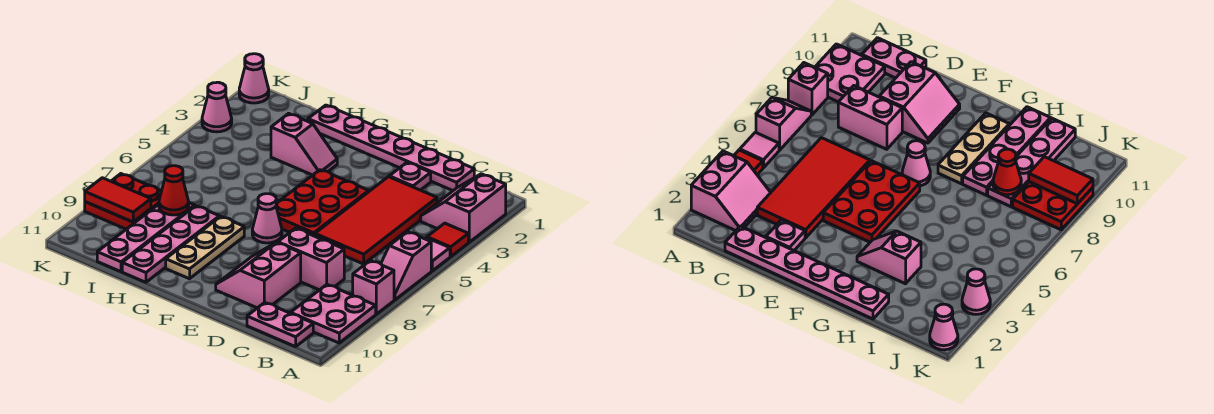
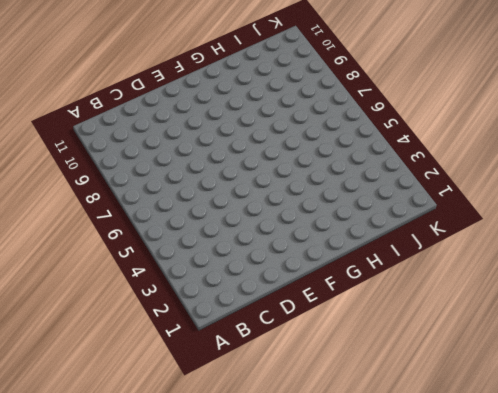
none -> pink slope A2:B3 level 1 top A
none -> red tile A4 level 1
none -> pink tile A5 level 1

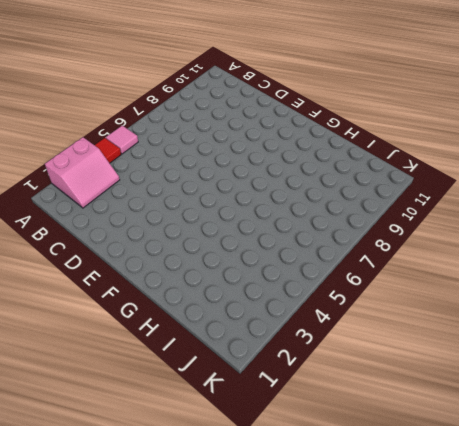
none -> pink slope A6:A7 level 1 top 6
none -> pink brick A8 level 1
none -> pink plate A9:B10 level 1

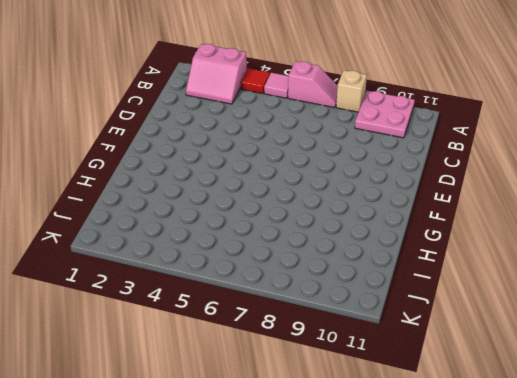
tan brick A8 level 1 -> pink brick A8 level 1
none -> pink plate B11:C11 level 1
none -> pink plate C1:H1 level 1
none -> red tile C3:D6 level 1

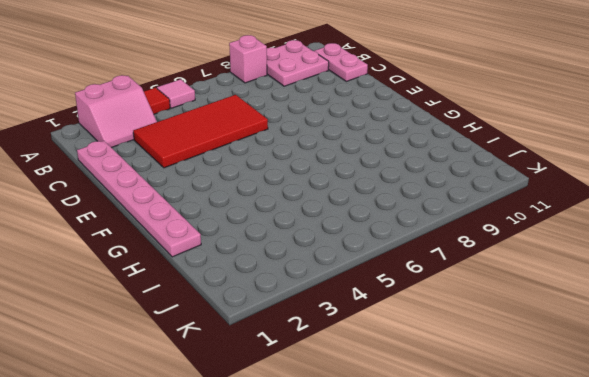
none -> pink slope A6:A7 level 1 top 6
none -> pink brick C8:D8 level 1
none -> pink plate D2 level 1

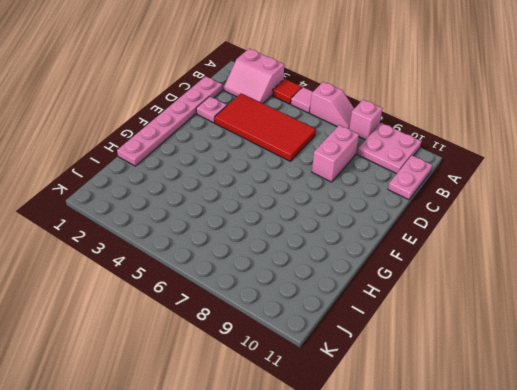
none -> pink slope D9:E10 level 1 top D
none -> red plate E4:F6 level 1
none -> pink cone F7 level 1

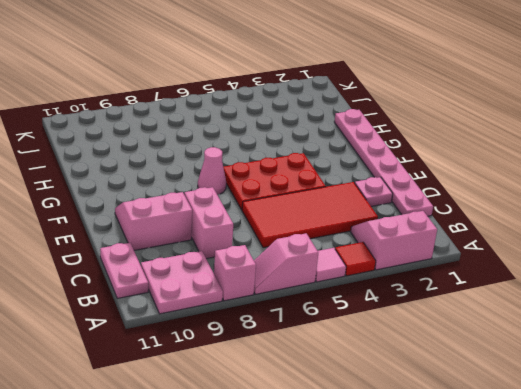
none -> pink slope G3:H3 level 1 top H
none -> tan plate G8:G10 level 1
none -> pink plate H8:H11 level 1

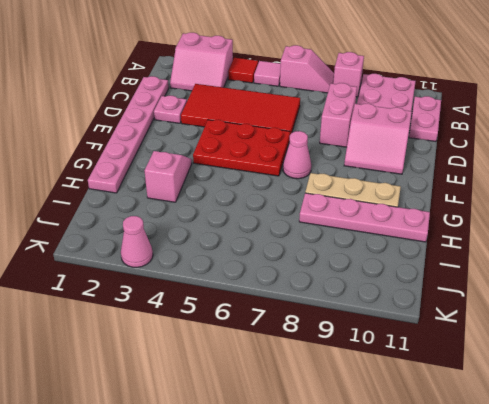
none -> pink plate I8:I11 level 1
none -> red plate J8:K9 level 1
none -> pink cone K1 level 1

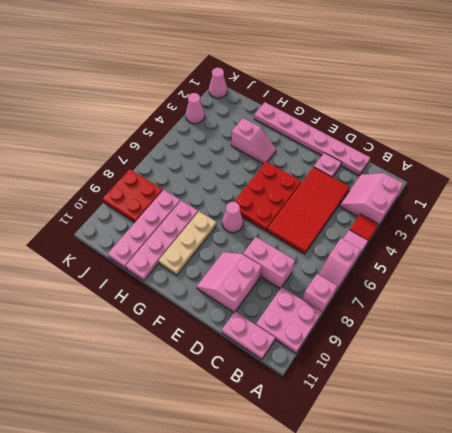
none -> red cone I8 level 2
none -> red tile J9:K9 level 2

